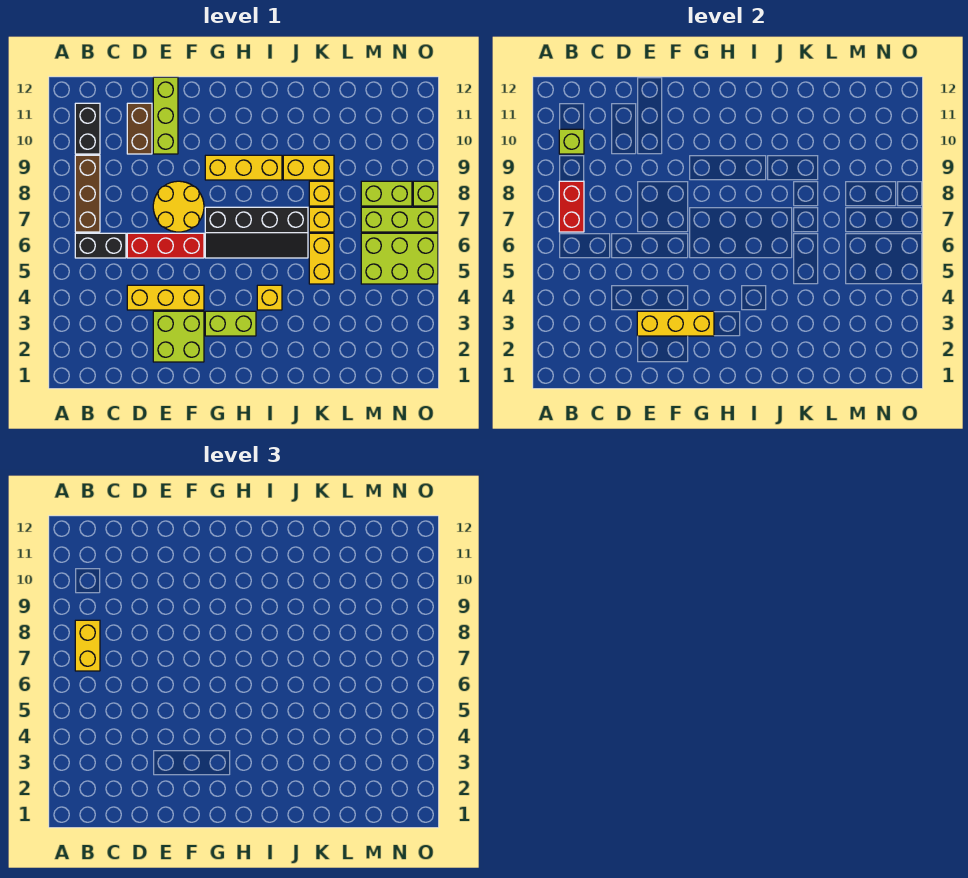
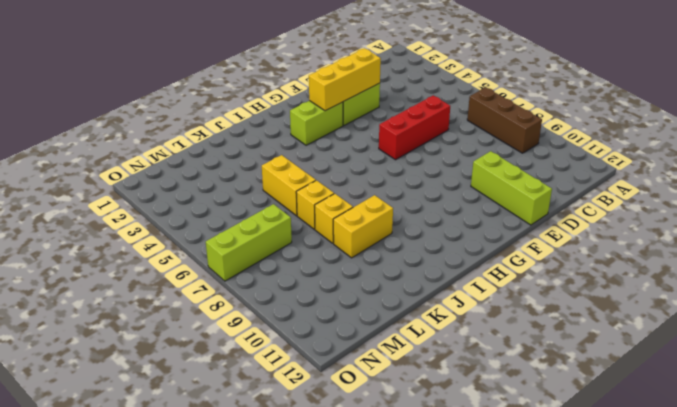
none -> black brick B6:C6 level 1
none -> black brick B10:B11 level 1
none -> yellow brick D4:F4 level 1

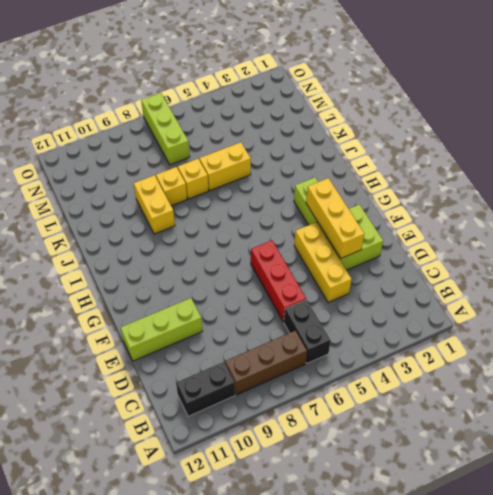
none -> brown brick D10:D11 level 1
none -> yellow round brick E7:F8 level 1
none -> black slope G6:J7 level 1 top 7

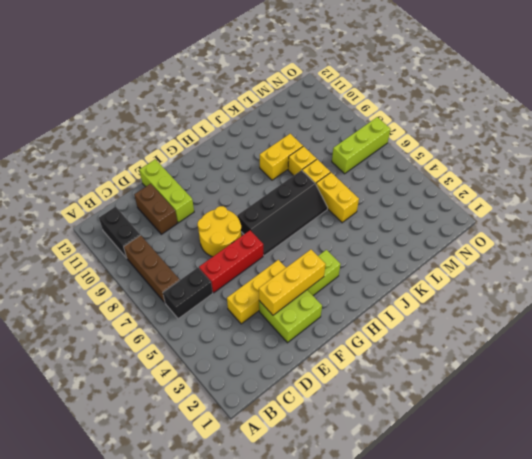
none -> yellow brick G9:I9 level 1
none -> yellow brick I4 level 1
none -> lime brick M5:O6 level 1

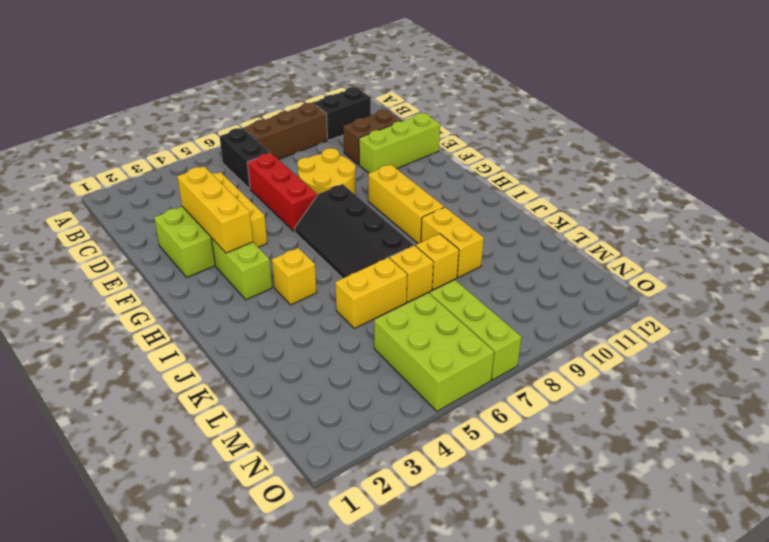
none -> lime brick M8:N8 level 1
none -> lime brick O8 level 1
none -> red brick B7:B8 level 2

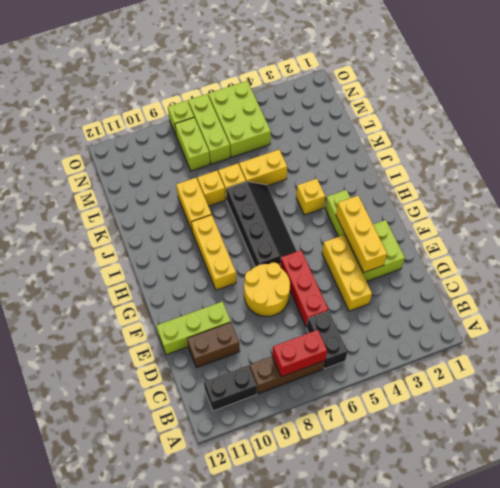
none -> lime brick B10 level 2
none -> yellow brick B7:B8 level 3

